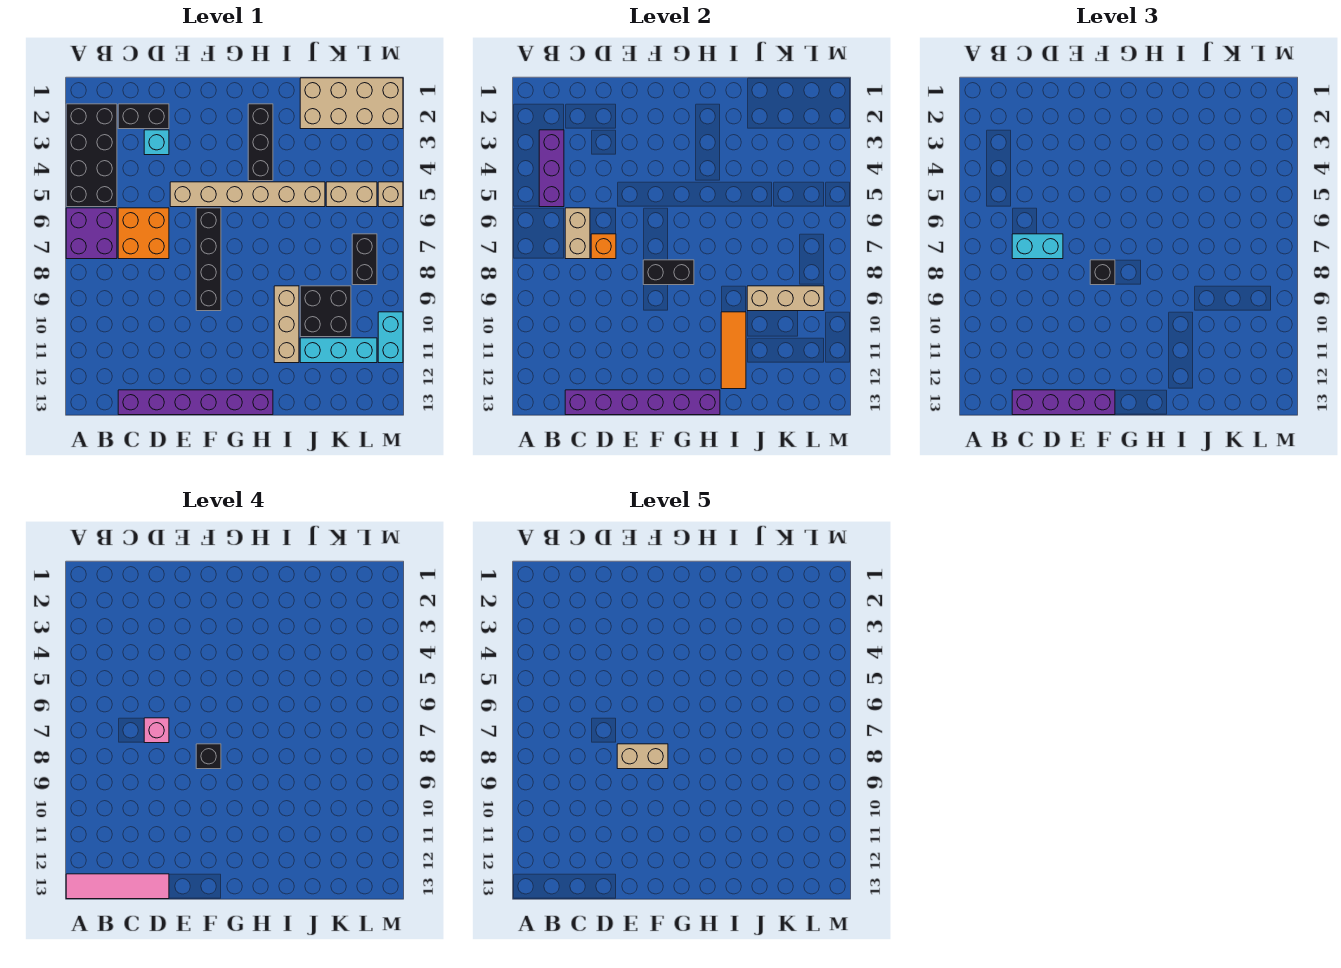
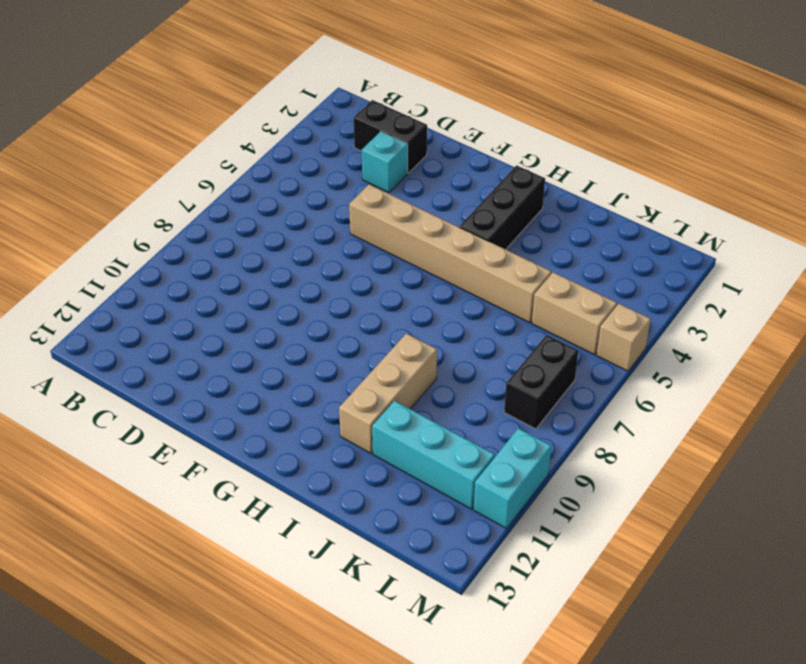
none -> black brick A2:B5 level 1
none -> purple brick A6:B7 level 1
none -> orange brick C6:D7 level 1
none -> purple brick C13:H13 level 1

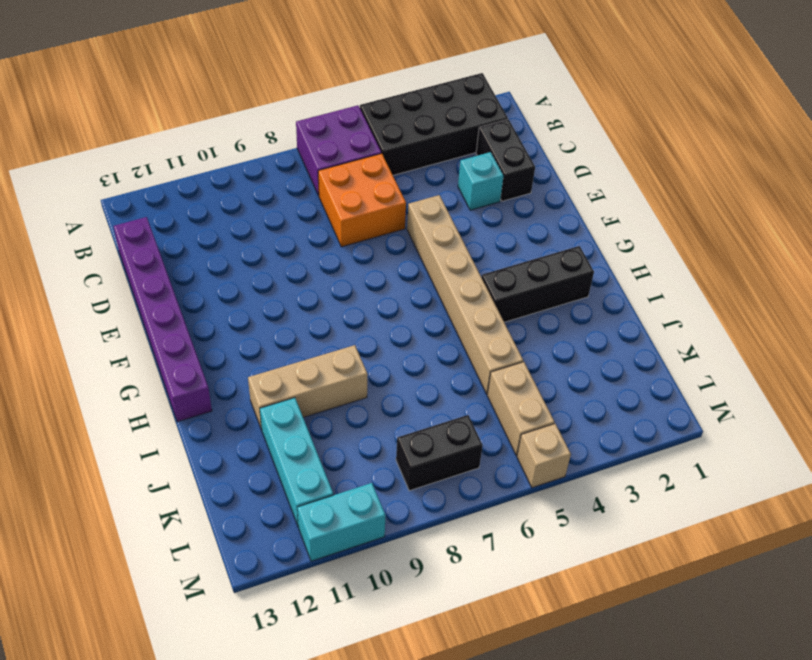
none -> black brick F6:F9 level 1
none -> tan brick J1:M2 level 1
none -> black brick J9:K10 level 1
none -> purple brick B3:B5 level 2

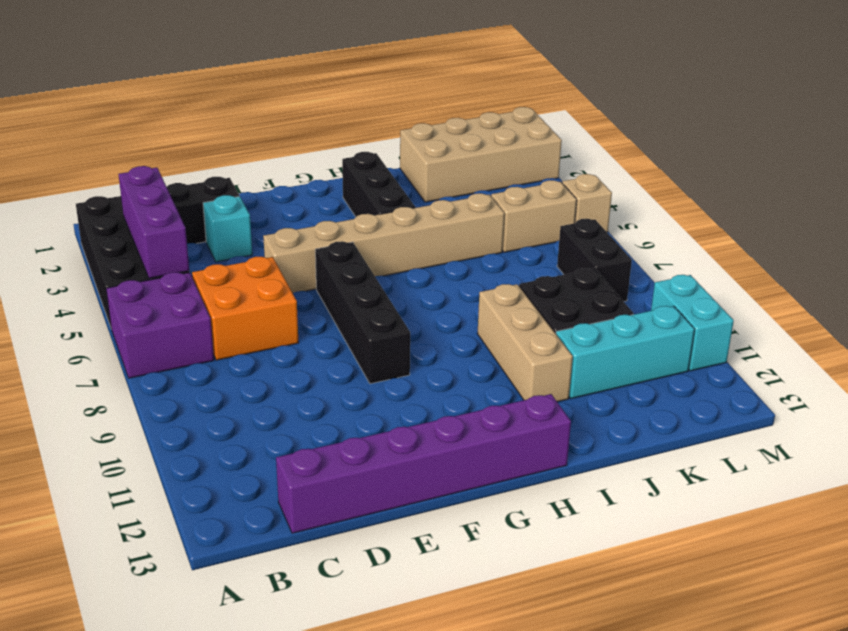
none -> tan brick C6:C7 level 2
none -> purple brick C13:H13 level 2
none -> orange brick D7 level 2
none -> black brick F8:G8 level 2

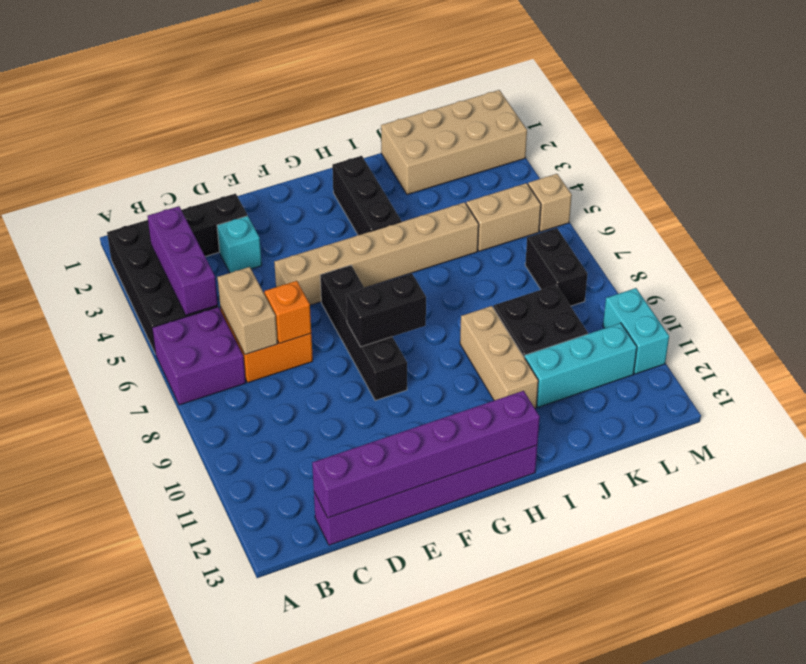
none -> orange tile I10:I12 level 2
none -> tan brick J9:L9 level 2
none -> cyan brick C7:D7 level 3
none -> purple brick C13:F13 level 3

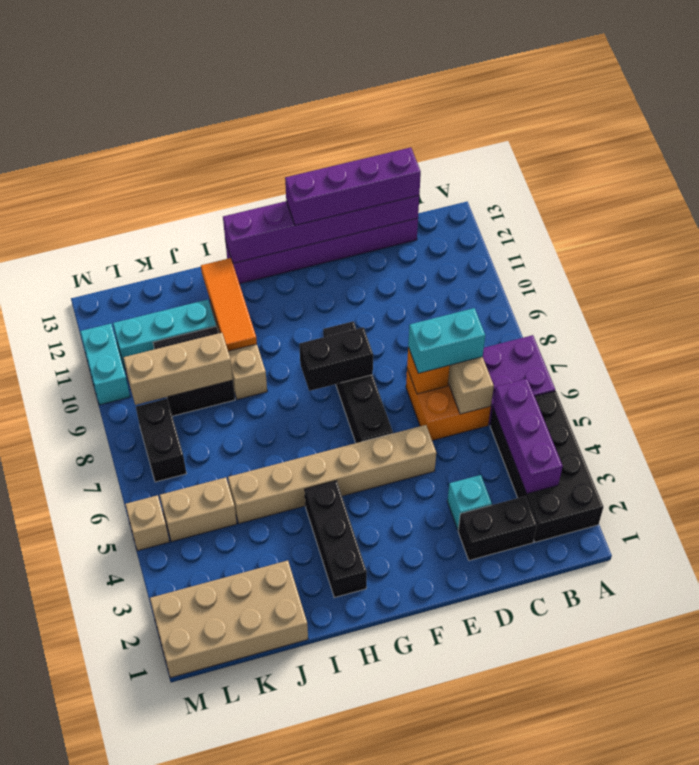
none -> black brick F8 level 3
none -> pink tile A13:D13 level 4
none -> pink brick D7 level 4
none -> black brick F8 level 4

